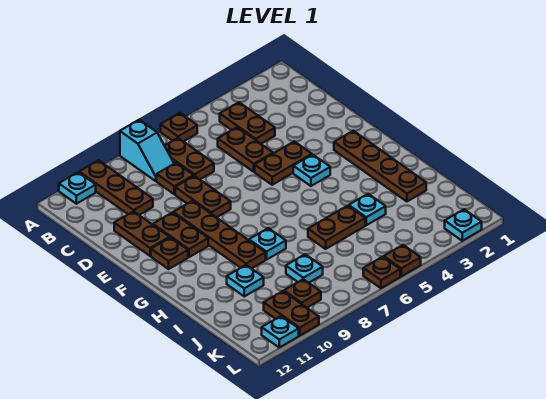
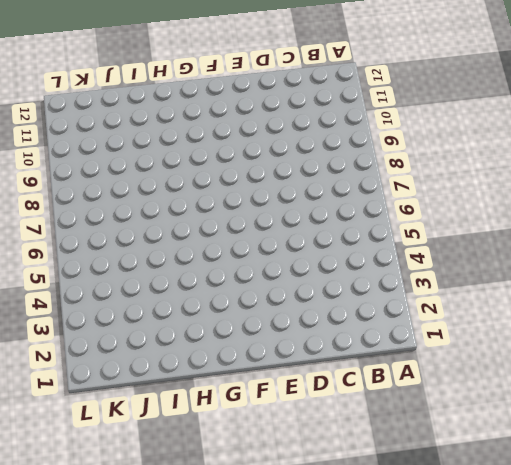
none -> brown plate A6 level 1
none -> cyan slope A8:B8 level 1 top A
none -> brown plate A10:C10 level 1

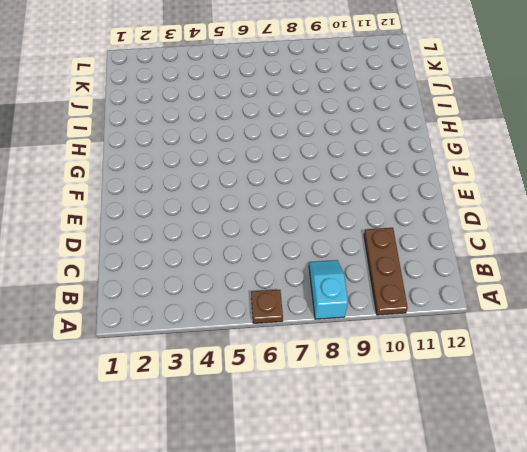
none -> cyan plate A11 level 1
none -> brown plate B4:C4 level 1
none -> brown plate B7:C7 level 1

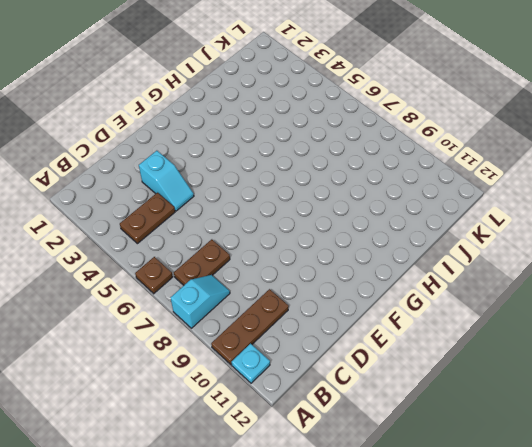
cyan slope D3:D4 level 1 top 3 -> none
none -> brown plate C5:D5 level 1
none -> brown plate C8 level 1
none -> brown plate D8:E8 level 1

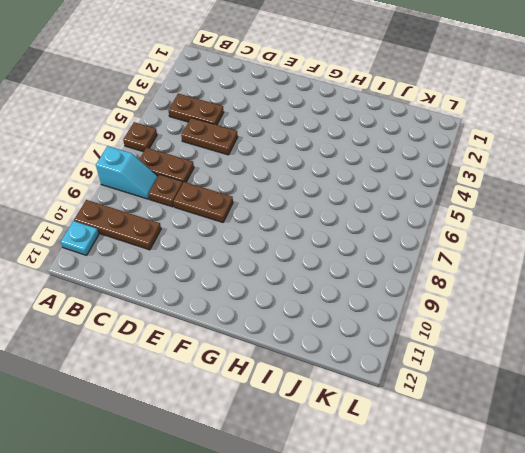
none -> brown plate D11:E11 level 1
none -> brown plate E4:E5 level 1
none -> brown plate E9:H9 level 1

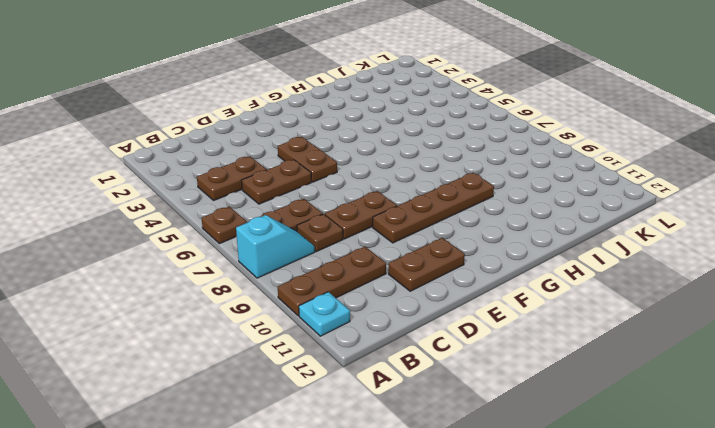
none -> brown plate E10:F10 level 1
none -> brown plate F2:I2 level 1
none -> cyan plate F4 level 1

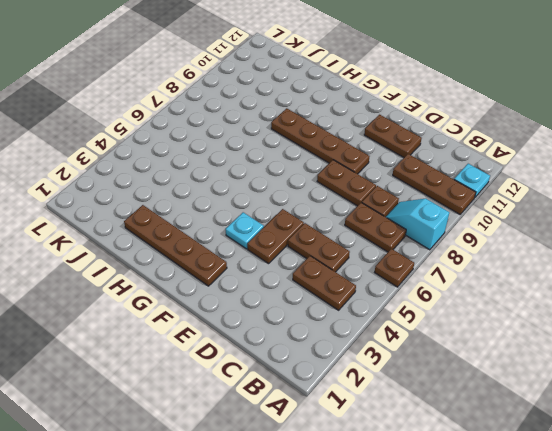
none -> brown plate E10:F10 level 1
none -> brown plate F11 level 1
none -> cyan plate H8 level 1

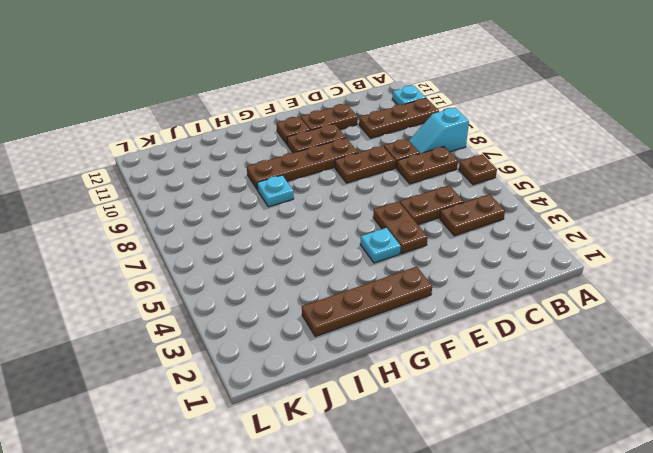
none -> cyan plate I4 level 1
none -> brown plate I5:I6 level 1
none -> cyan plate I10 level 1

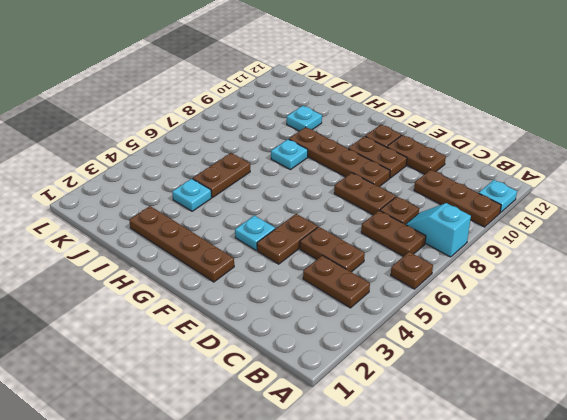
none -> cyan plate J8 level 1
none -> brown plate K9 level 1
none -> brown plate K10:L10 level 1

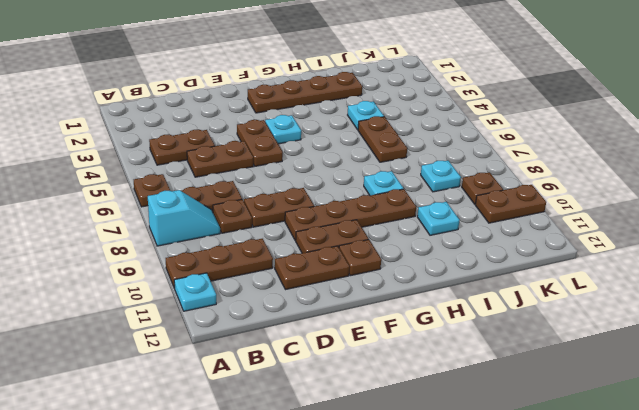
none -> cyan plate L2 level 1
none -> brown plate L5 level 1
none -> brown plate L6 level 1

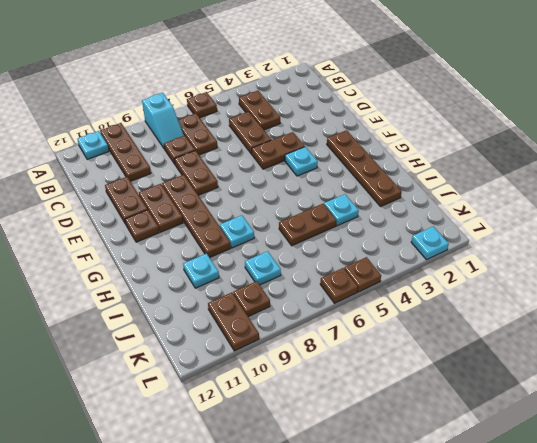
none -> cyan plate L11 level 1

